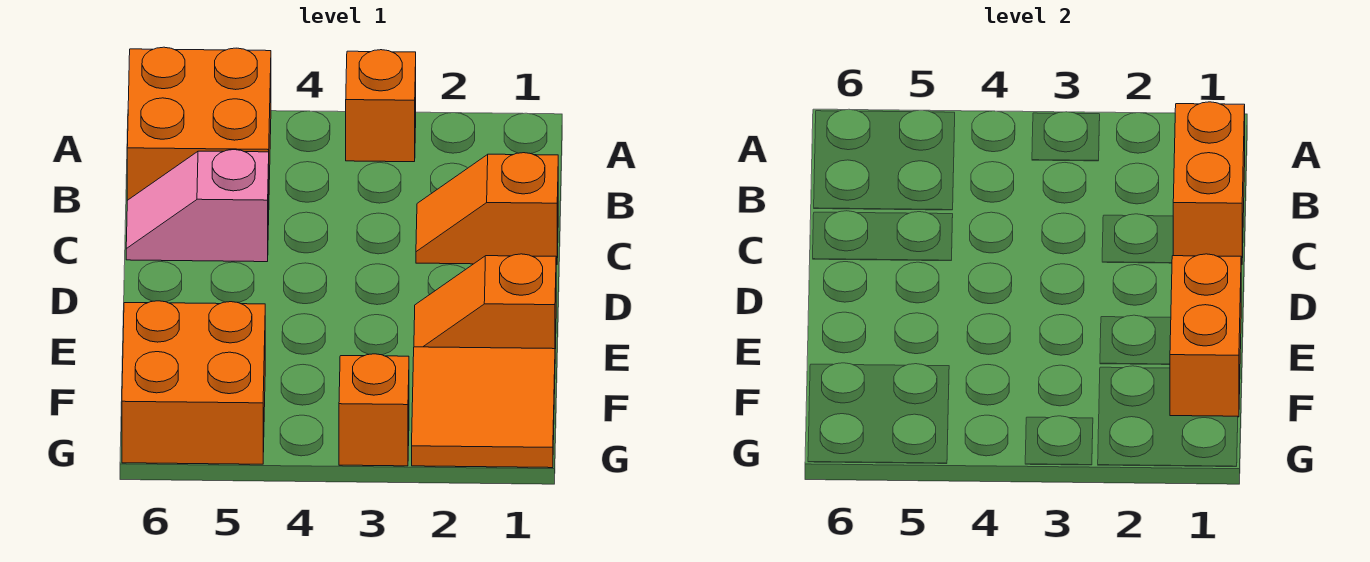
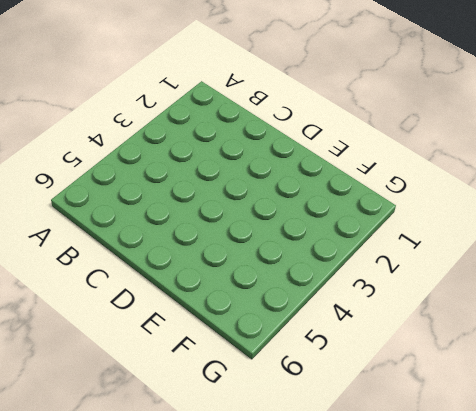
none -> orange brick A3 level 1
none -> orange brick A5:B6 level 1

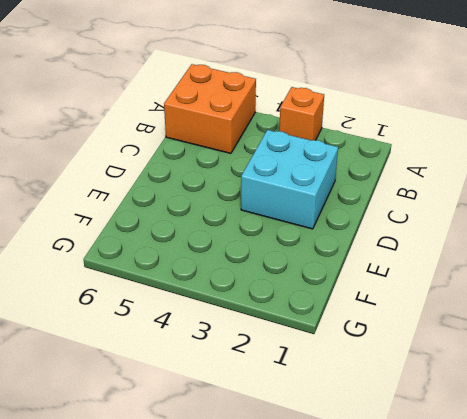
cyan brick C2:D3 level 1 -> orange slope C1:C2 level 1 top 1
none -> pink slope C5:C6 level 1 top 5
none -> orange slope E1:E2 level 1 top 1

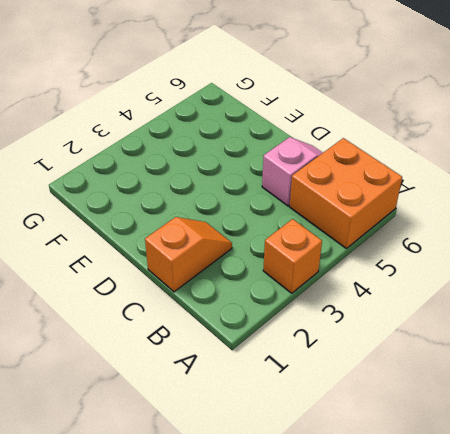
none -> orange slope E1:E2 level 1 top 1
none -> orange tile F1:G2 level 1

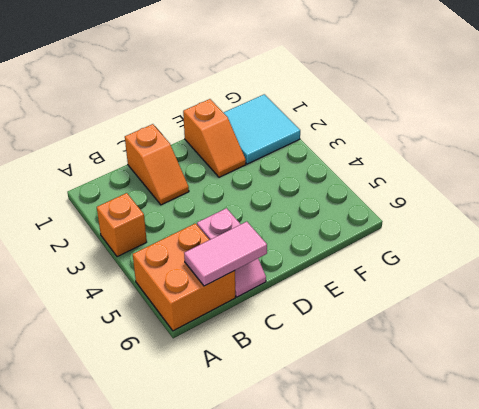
pink tile B6:C6 level 2 -> none
cyan tile F1:G2 level 1 -> orange tile F1:G2 level 1
none -> orange brick F5:G6 level 1
none -> orange brick G3 level 1

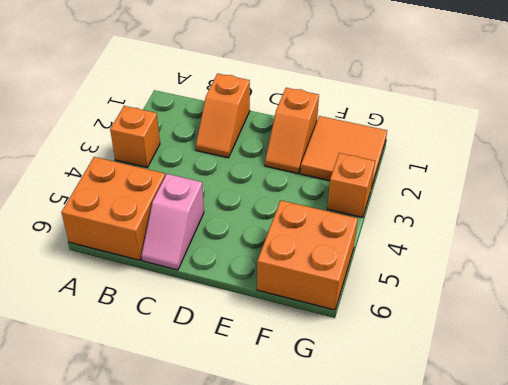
none -> orange brick B1:C1 level 2
none -> orange brick E1:F1 level 2

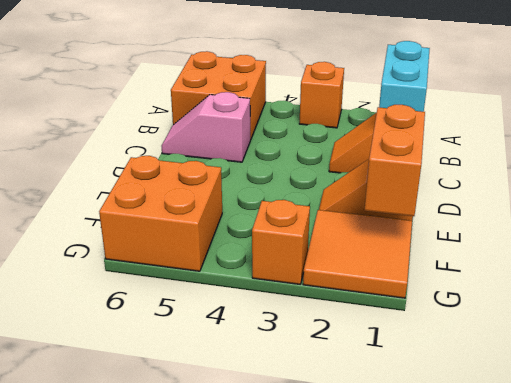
cyan brick B1:C1 level 2 -> orange brick B1:C1 level 2

